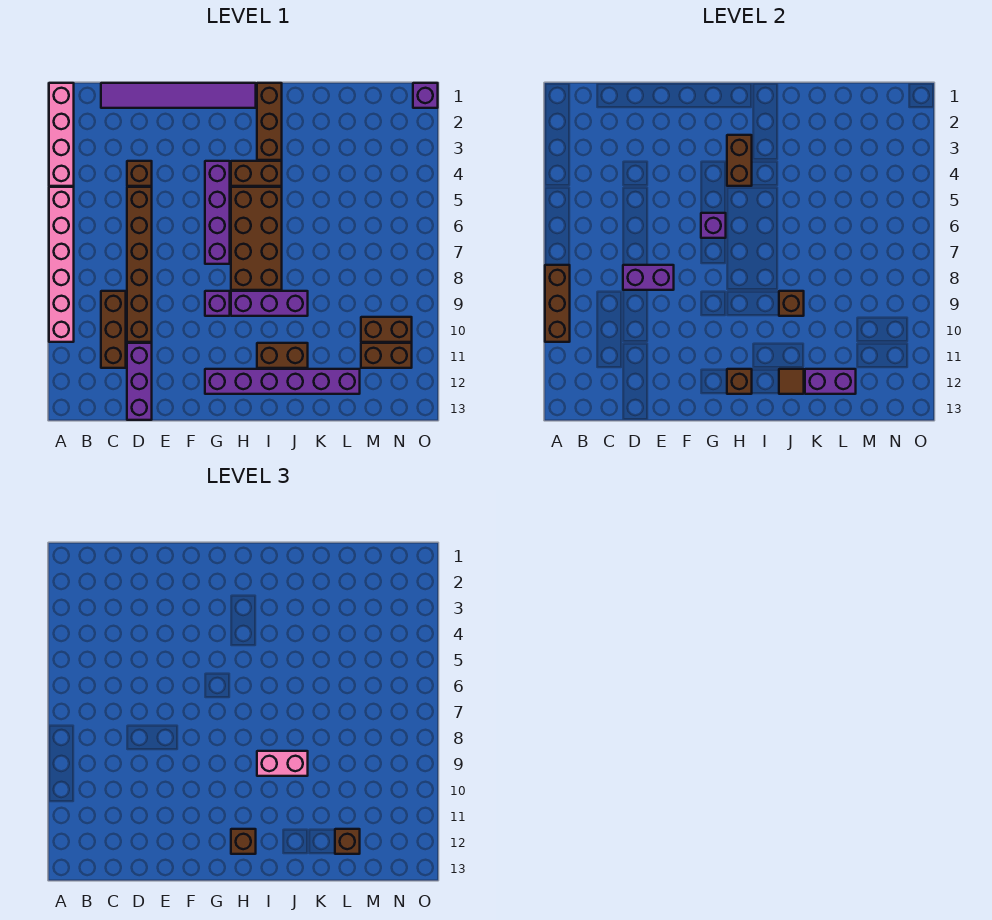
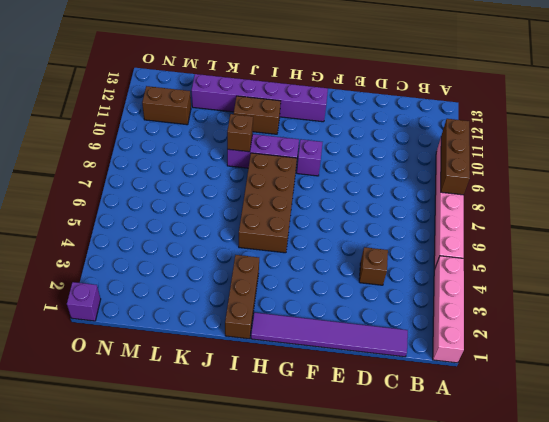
none -> brown brick C9:C11 level 1
none -> brown brick D5:D10 level 1
none -> purple brick D11:D13 level 1

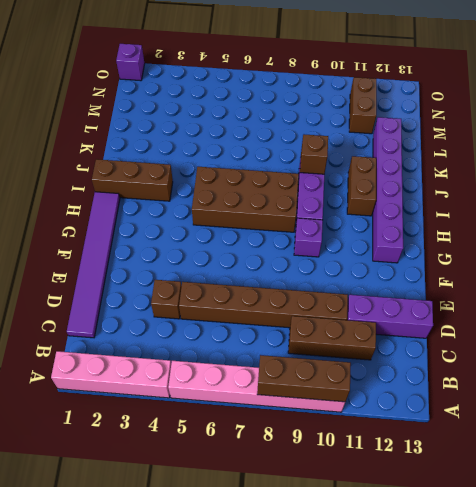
none -> purple brick G4:G7 level 1
none -> brown brick H4:I4 level 1
none -> brown brick M10:N10 level 1

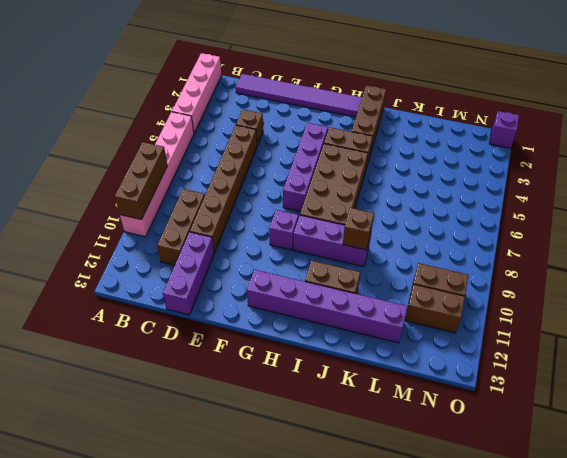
none -> purple brick D8:E8 level 2
none -> purple brick G6 level 2
none -> brown brick H3:H4 level 2

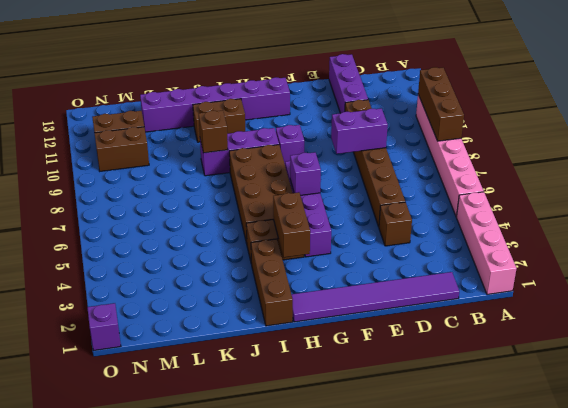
none -> brown brick C9:C11 level 1
none -> brown brick H12 level 2
none -> brown tile J12 level 2

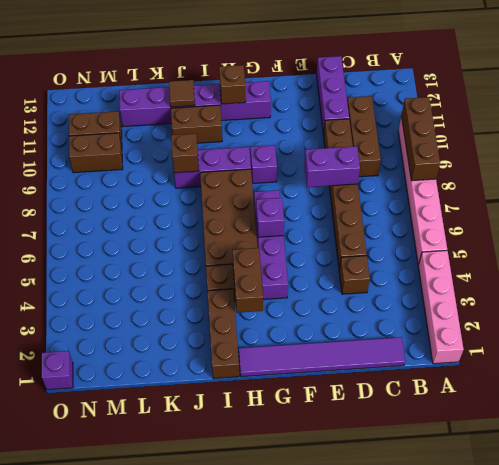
none -> purple brick K12:L12 level 2
none -> brown brick H12 level 3
none -> pink brick I9:J9 level 3

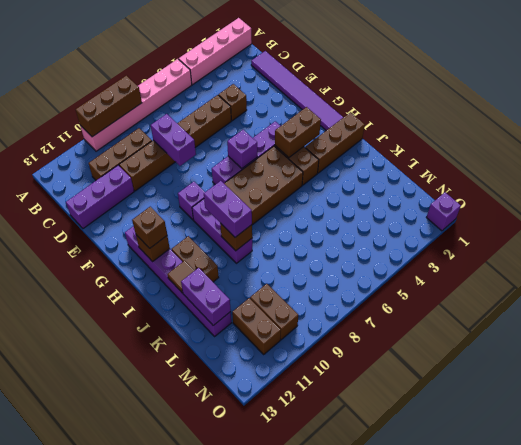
purple brick I9:J9 level 3 -> pink brick I9:J9 level 3
none -> brown brick L12 level 3

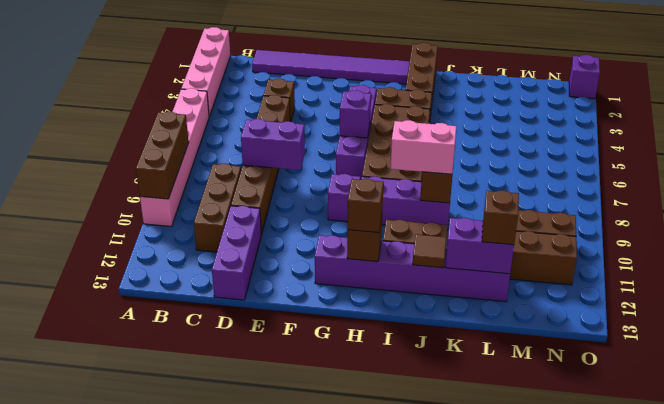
none -> brown brick H3:H4 level 2

